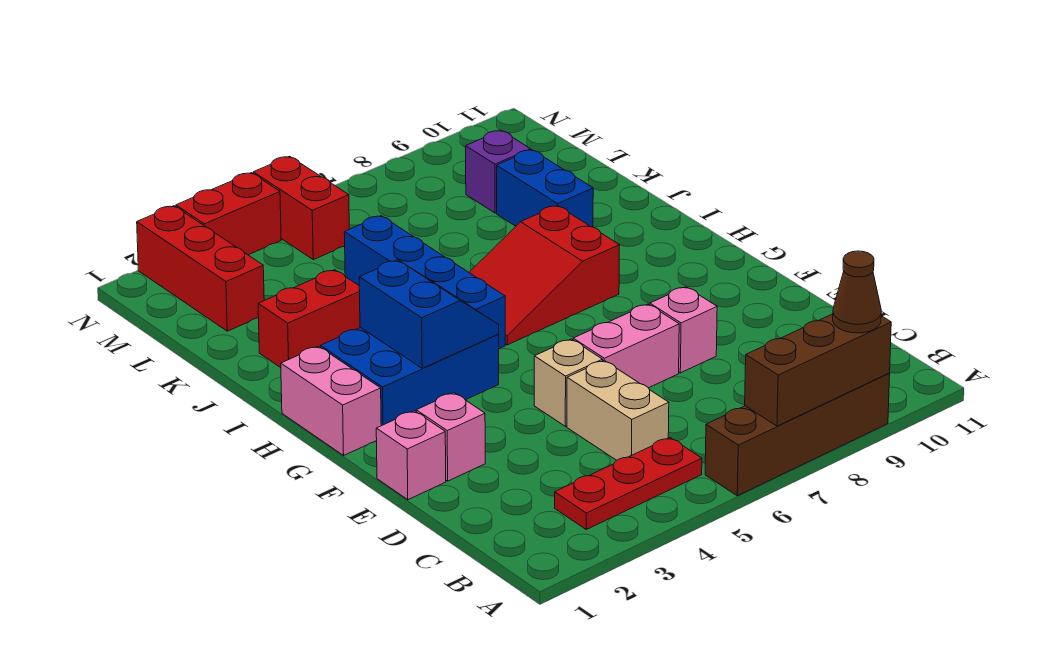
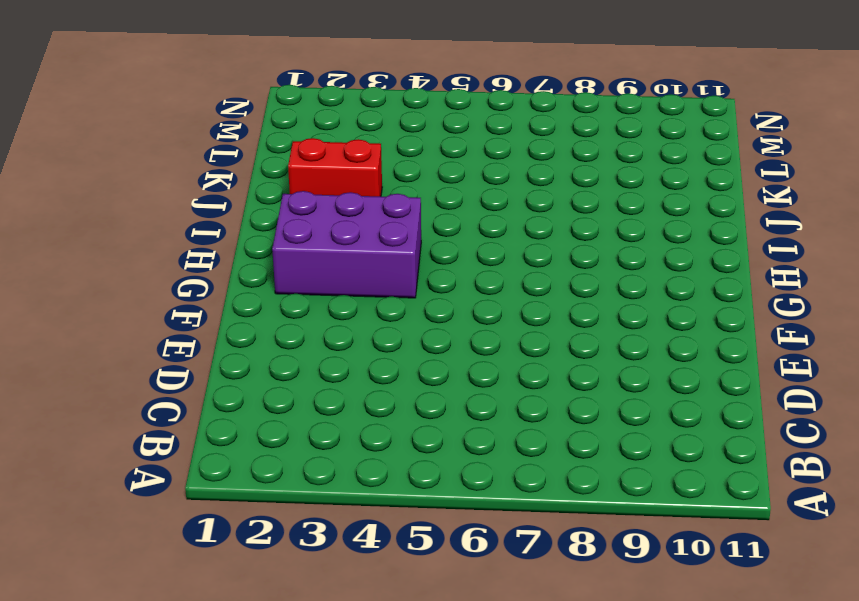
purple brick G2:H4 level 1 -> blue brick G2:H4 level 1
none -> brown brick A6:A9 level 1
none -> red plate B3:B5 level 1
none -> tan brick C5:D5 level 1

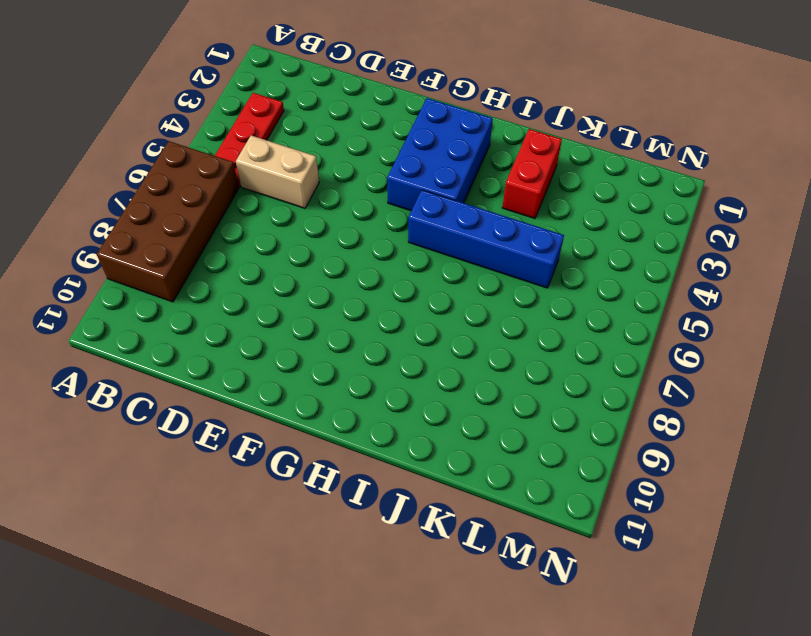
brown brick A6:B9 level 1 -> brown brick A6:A9 level 1
none -> pink brick E1 level 1
none -> pink brick E2 level 1
none -> tan brick E5 level 1

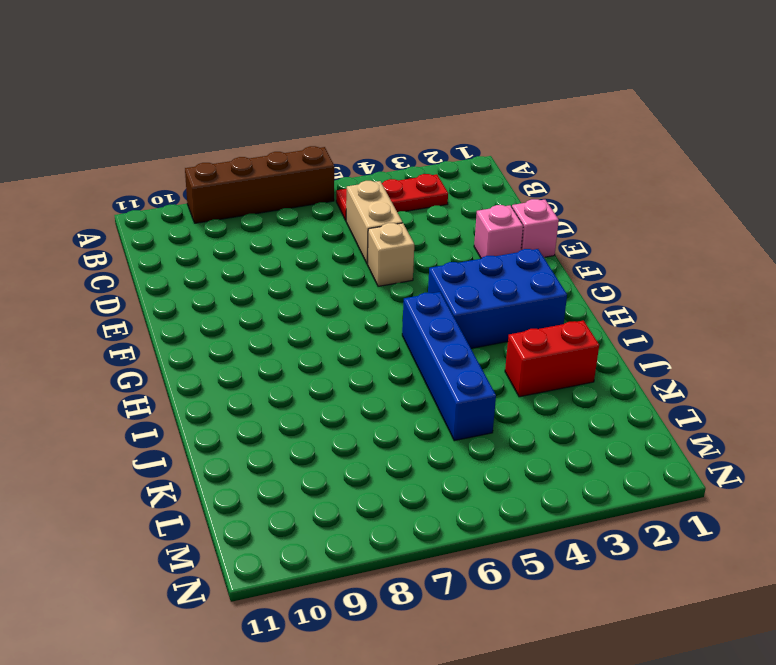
none -> pink brick E6:E7 level 1
none -> pink brick E8 level 1
none -> pink brick G1:H1 level 1

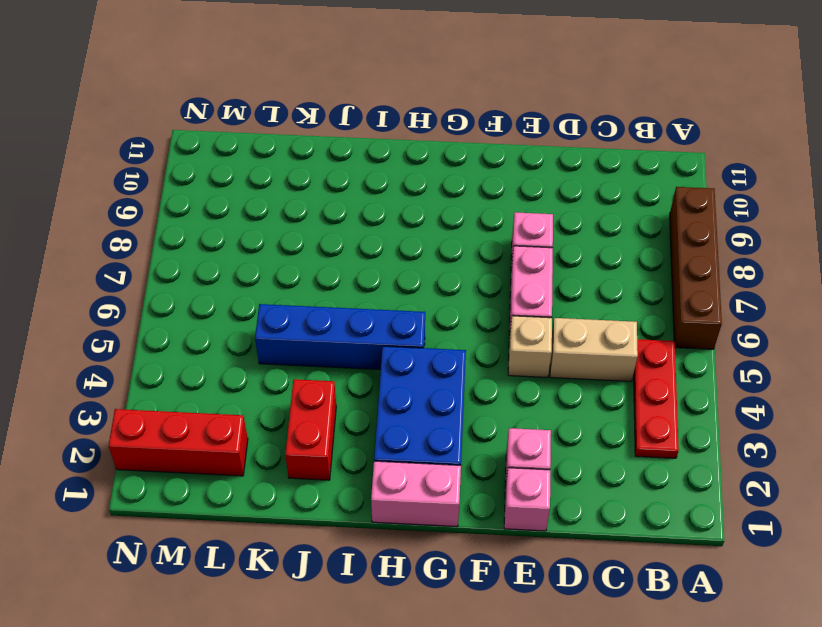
none -> red slope H6:I8 level 1 top 8
none -> blue brick J9:K9 level 1
none -> purple brick L9 level 1

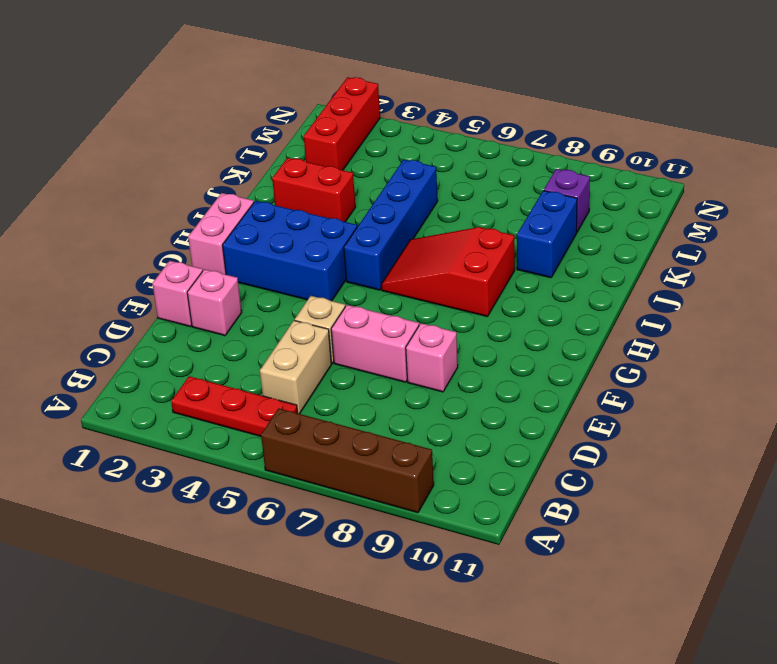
none -> red brick M5:N5 level 1
none -> red brick N3:N4 level 1
none -> brown brick A7:A9 level 2

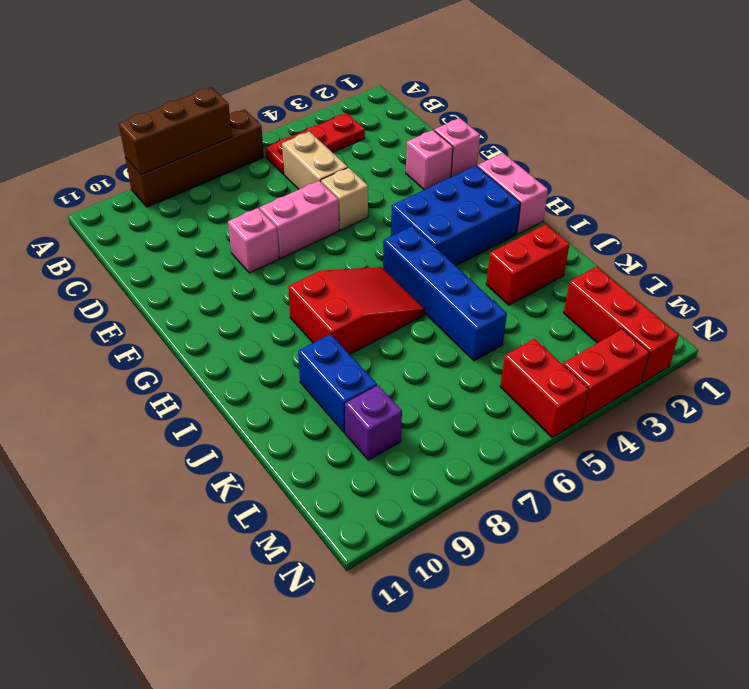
none -> blue slope G3:H4 level 2 top 3
none -> brown cone A9 level 3

